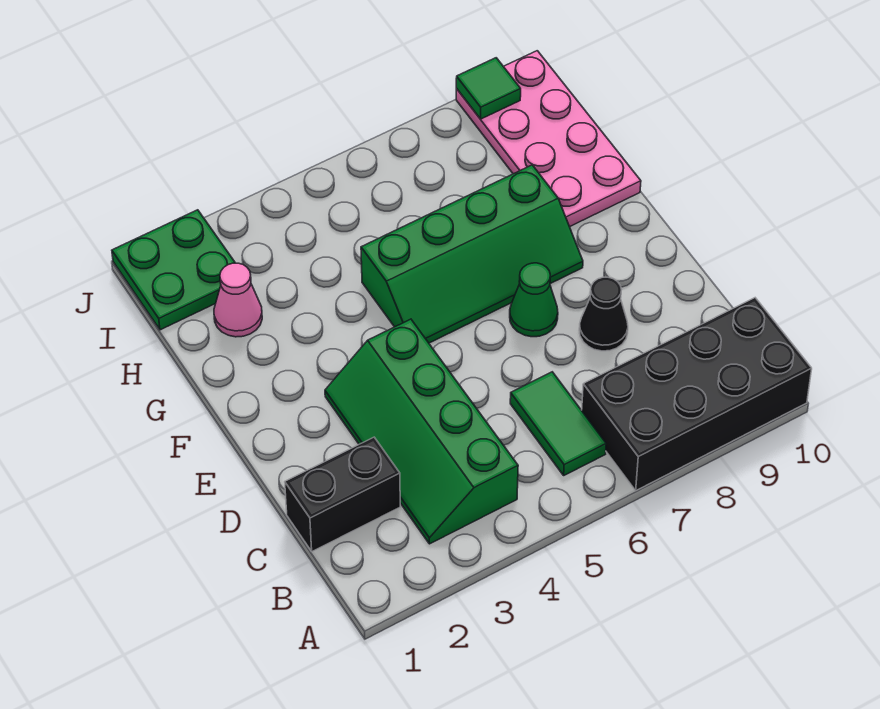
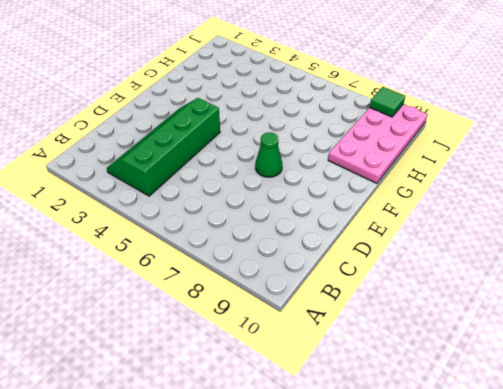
none -> black brick A7:B10 level 1
none -> green tile B6:C6 level 1

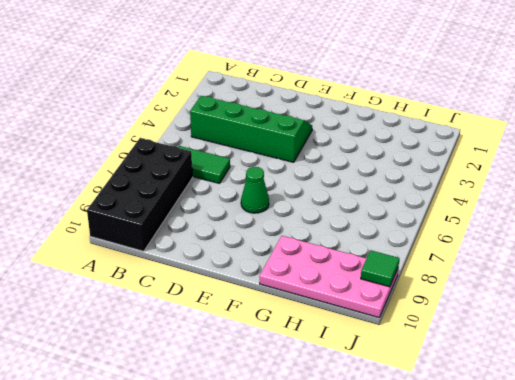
none -> black brick C1:C2 level 1
none -> black cone D8 level 1

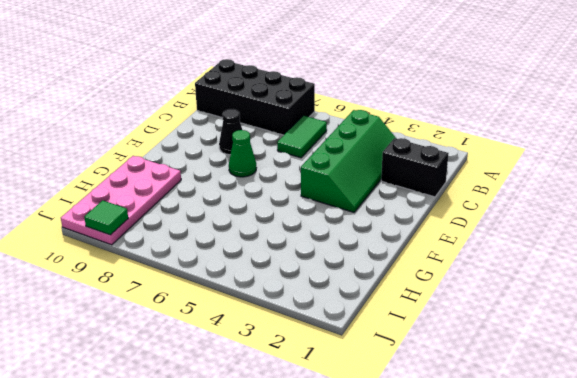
none -> green slope F5:G8 level 1 top G
none -> pink cone H2 level 1

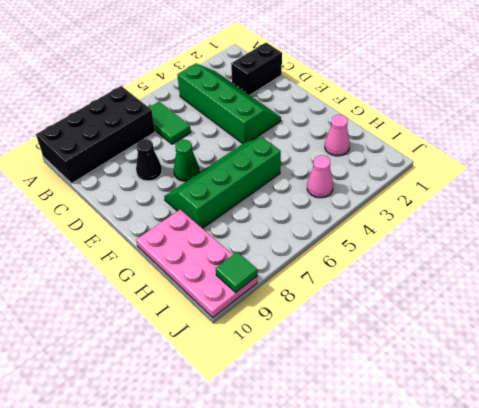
pink cone I4 level 1 -> none
none -> green plate I1:J2 level 1

